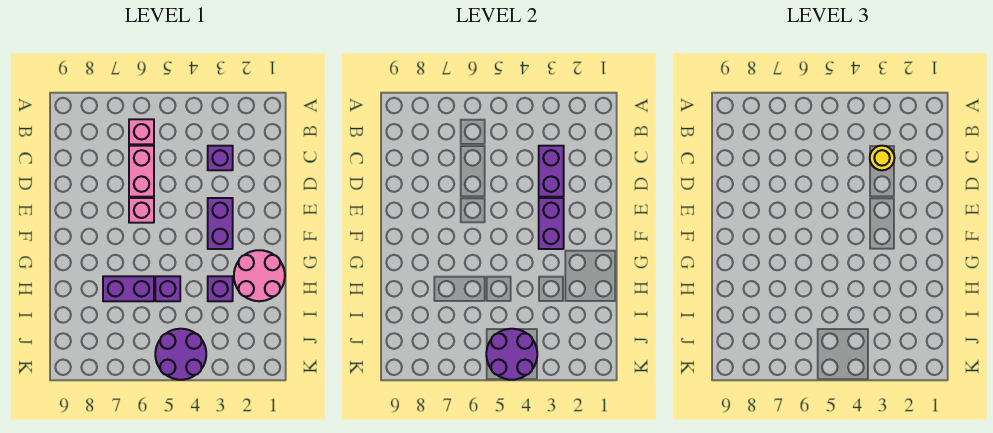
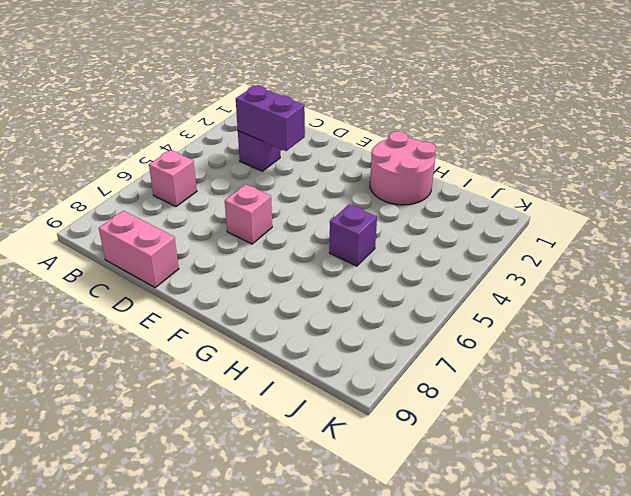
pink brick C9:D9 level 1 -> pink brick C6:D6 level 1
none -> purple brick E3:F3 level 1
none -> purple brick H3 level 1
none -> purple brick H6:H7 level 1

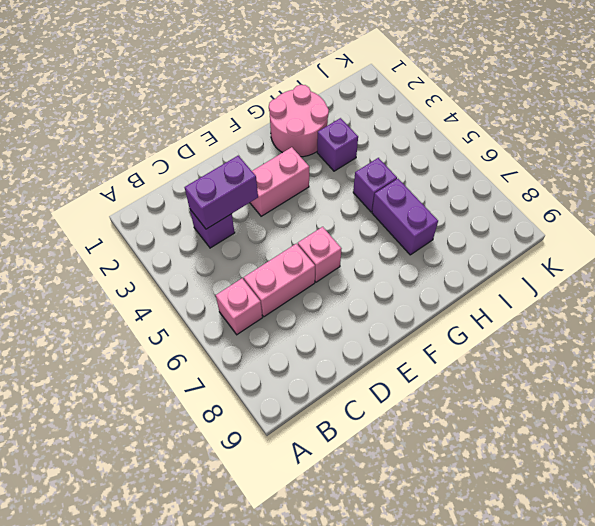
pink brick E3:F3 level 1 -> purple brick E3:F3 level 1
none -> purple round brick J4:K5 level 1
none -> purple brick E3:F3 level 2
none -> purple round brick J4:K5 level 2

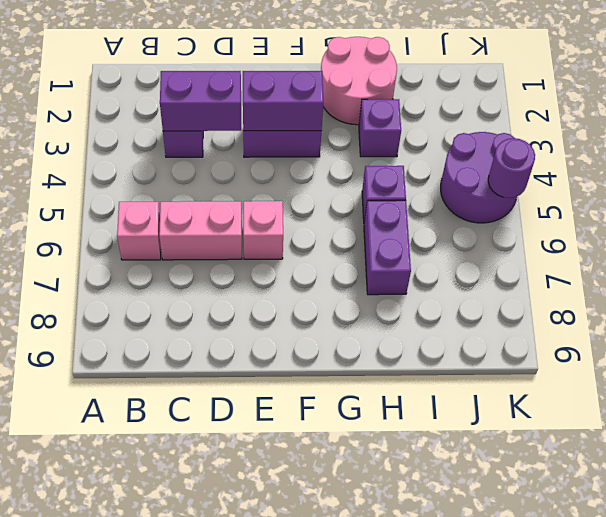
purple round brick K5 level 2 -> purple round brick J4:K5 level 2
none -> yellow round brick C3 level 3

